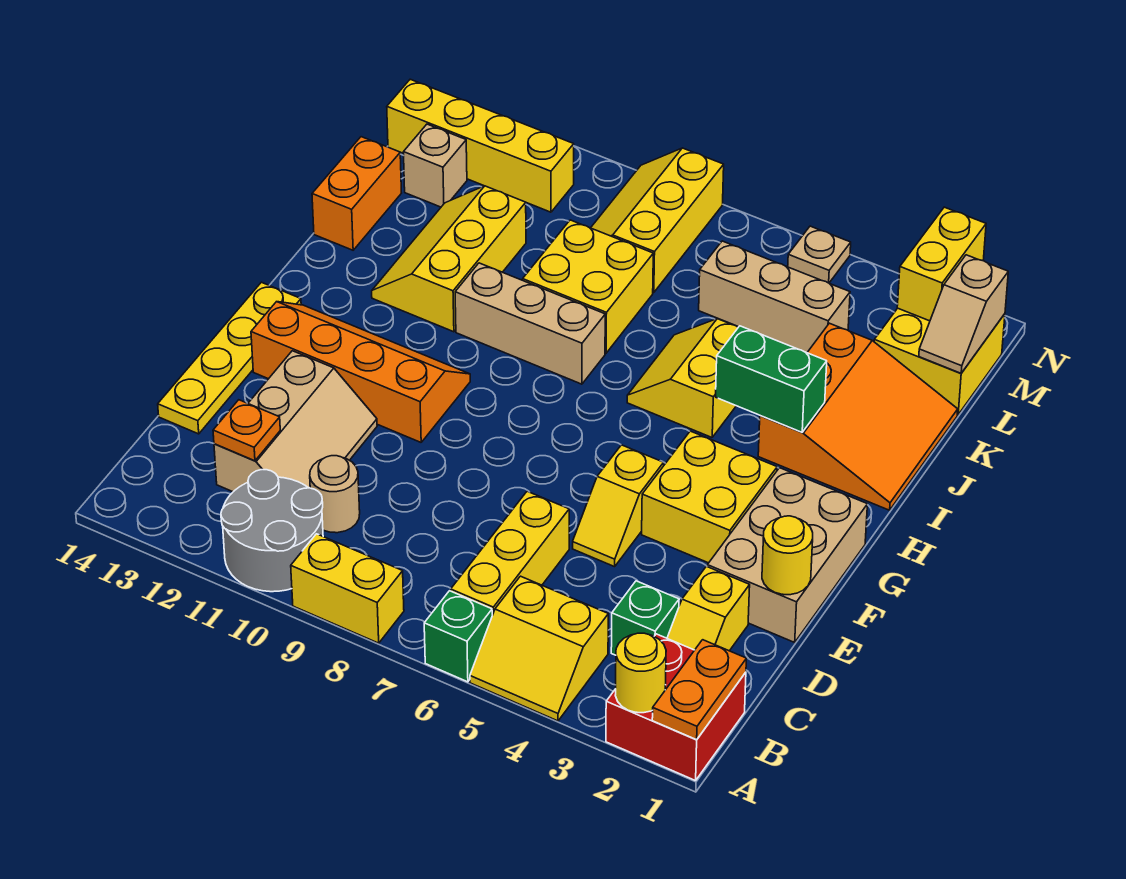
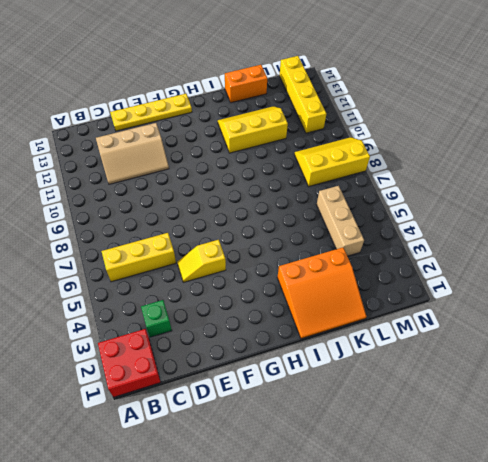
none -> yellow slope A4:B5 level 1 top B
none -> green brick A6 level 1
none -> yellow brick A8:A9 level 1
none -> grey round brick A10:B11 level 1

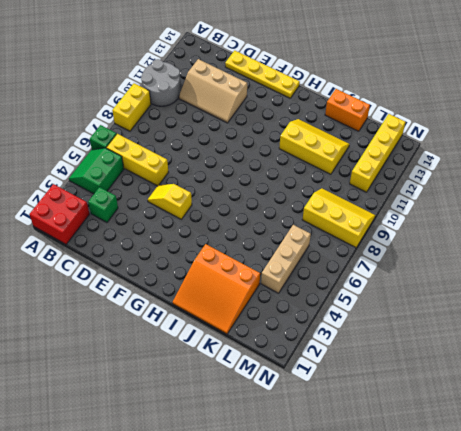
green slope A4:B5 level 1 top B -> yellow slope A4:B5 level 1 top B
none -> yellow slope C2:D2 level 1 top D
none -> tan round brick C10 level 1
none -> tan brick E1:G2 level 1
none -> yellow brick F3:G4 level 1

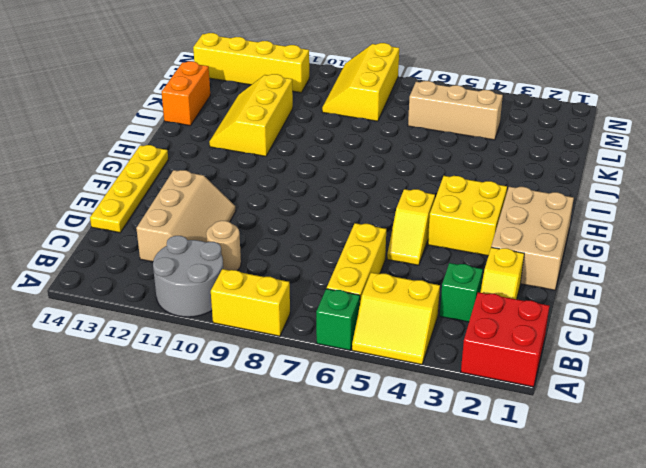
none -> orange slope F10:G13 level 1 top F
none -> orange slope I1:K3 level 1 top 3
none -> yellow slope I5:J6 level 1 top 5
none -> tan brick I8:I10 level 1

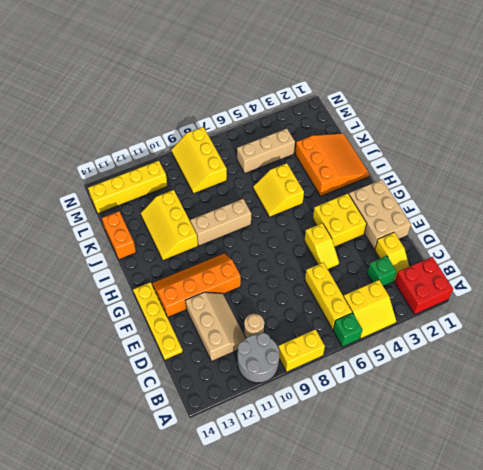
none -> yellow brick J8:K9 level 1
none -> yellow brick L1:M2 level 1
none -> tan brick L13 level 1
none -> tan plate N5 level 1

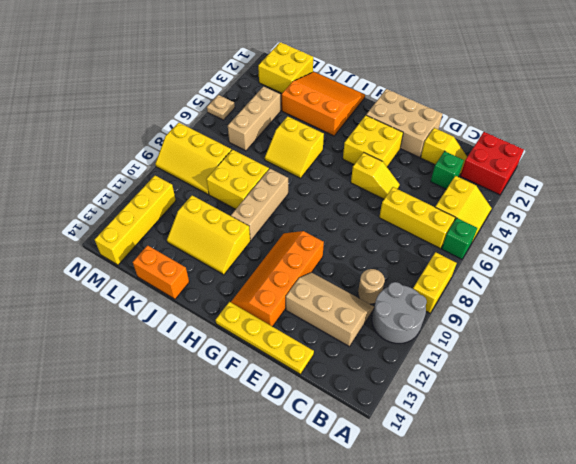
none -> tan brick L13 level 1
none -> orange plate A1:B1 level 2
none -> yellow round brick A2 level 2
none -> orange plate C12 level 2

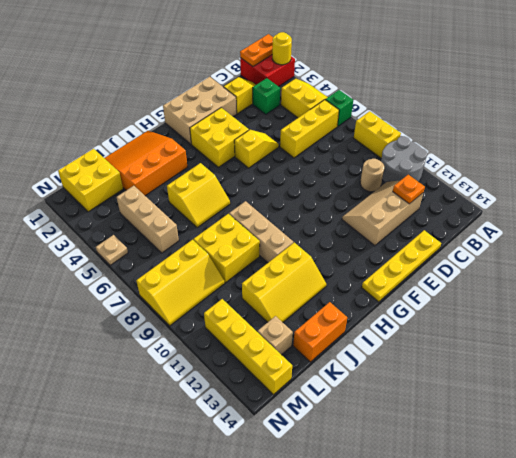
none -> orange slope F10:G13 level 1 top F
none -> yellow round brick E1 level 2
none -> green brick I3:I4 level 2
none -> tan slope L1:M1 level 2 top M

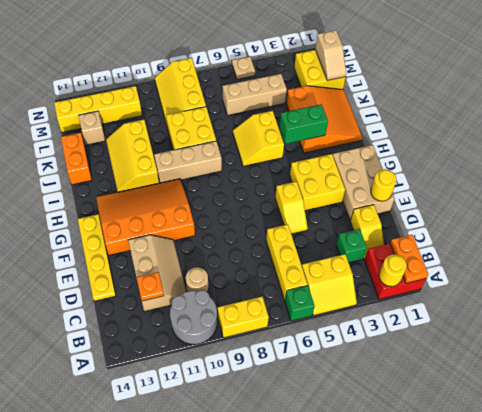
orange slope F10:H13 level 1 top F -> orange slope F10:G13 level 1 top F
none -> yellow brick M2:N2 level 2

